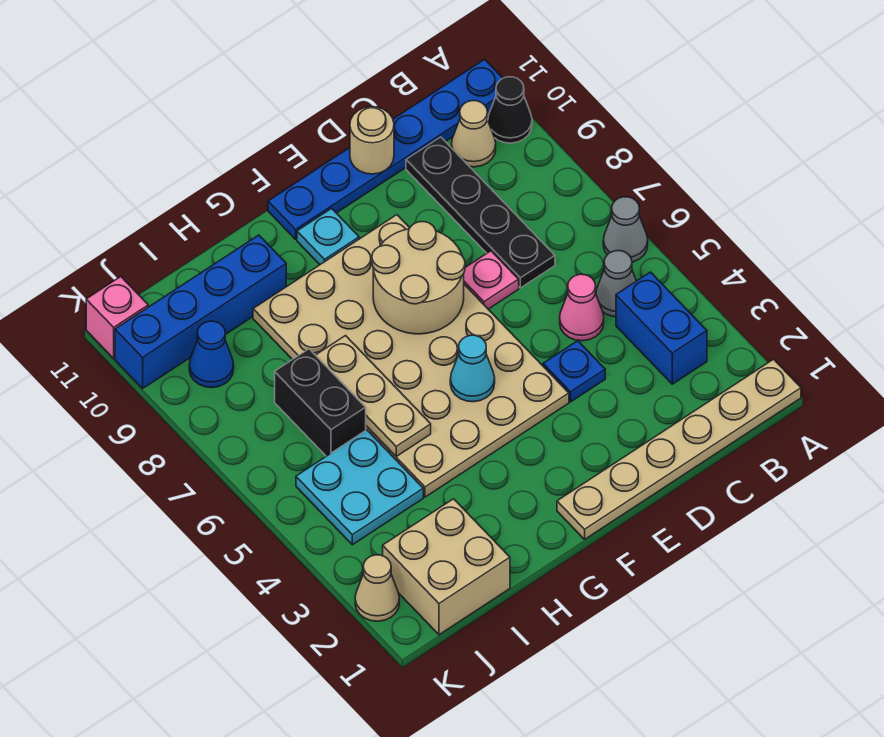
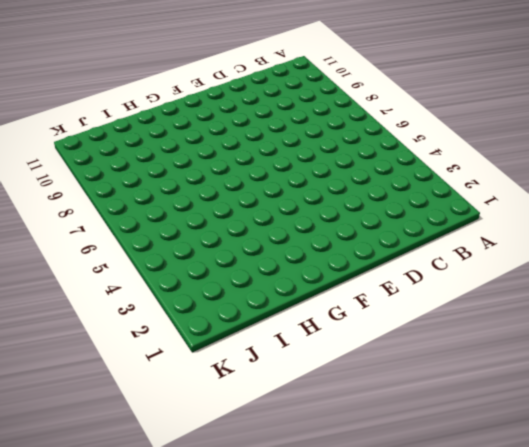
none -> tan plate A1:F1 level 1
none -> grey cone A6 level 1
none -> black cone A10 level 1

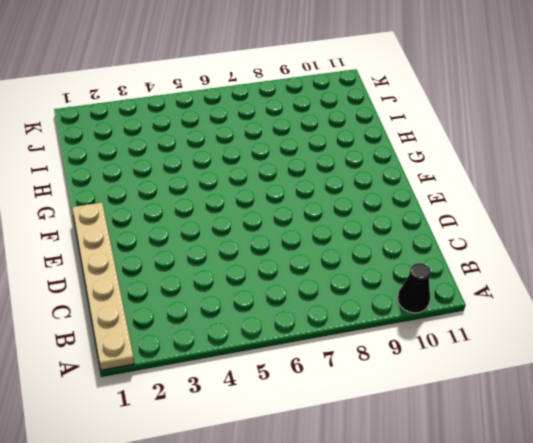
none -> grey cone A6 level 1
none -> blue plate A11:F11 level 1
none -> blue brick B3:B4 level 1

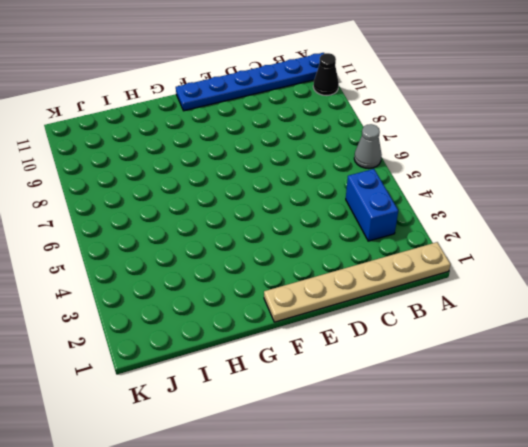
none -> grey cone B5 level 1
none -> tan cone B10 level 1
none -> pink cone C5 level 1

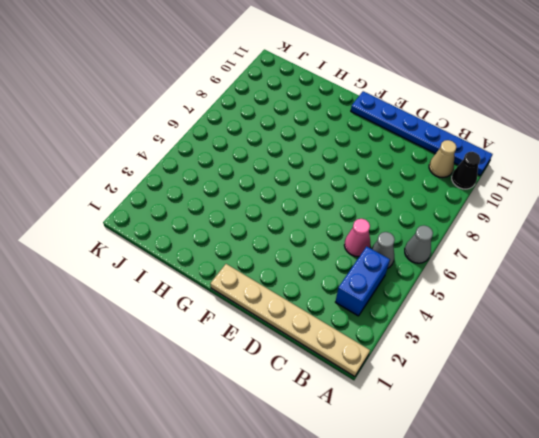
none -> black plate C7:C10 level 1
none -> blue plate D4 level 1
none -> pink plate D7 level 1

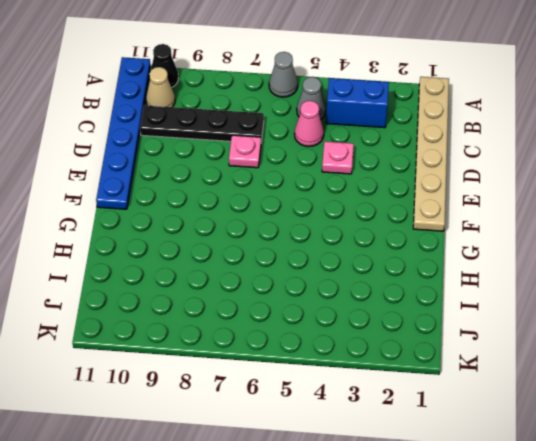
pink plate D4 level 1 -> blue plate D4 level 1
none -> tan plate E4:H9 level 1
none -> cyan plate F10 level 1
none -> blue brick H10:K10 level 1

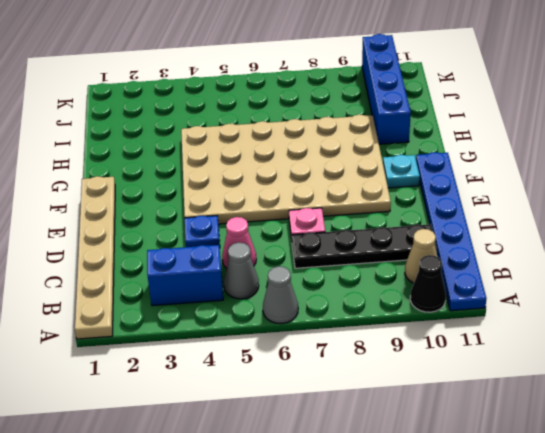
none -> tan brick I1:J2 level 1
none -> cyan plate I4:J5 level 1
none -> black brick I6:I7 level 1

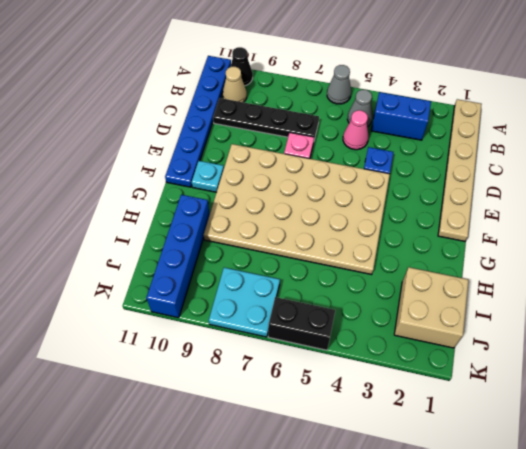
cyan plate J7:K8 level 1 -> cyan plate I4:J5 level 1
black brick K5:K6 level 1 -> black brick I6:I7 level 1
none -> blue cone J9 level 1
none -> tan cone K2 level 1
none -> pink brick K11 level 1

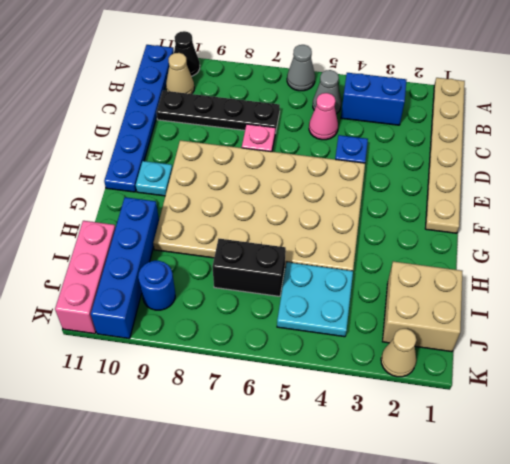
pink brick I11:K11 level 1 -> pink brick K11 level 1
blue round brick J9 level 1 -> blue cone J9 level 1
none -> tan round brick D11 level 2
none -> tan round brick E7:F8 level 2
none -> cyan cone F5 level 2

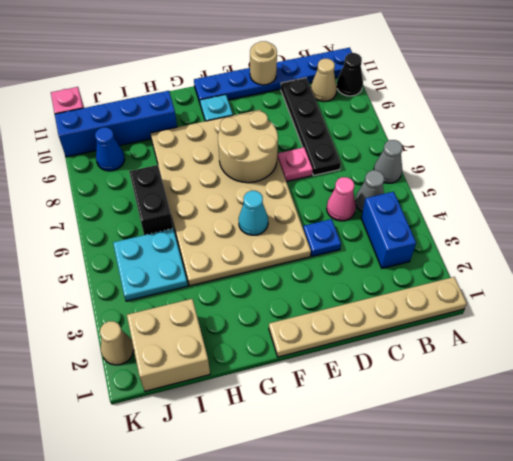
none -> tan plate H5:H7 level 2

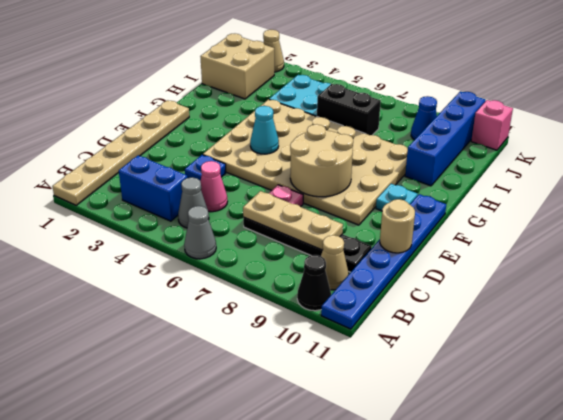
tan plate C7:C9 level 2 -> tan plate H5:H7 level 2

